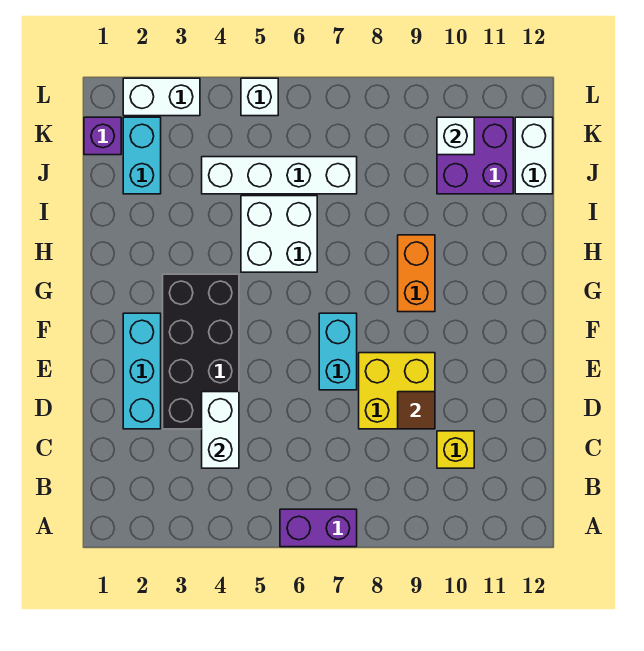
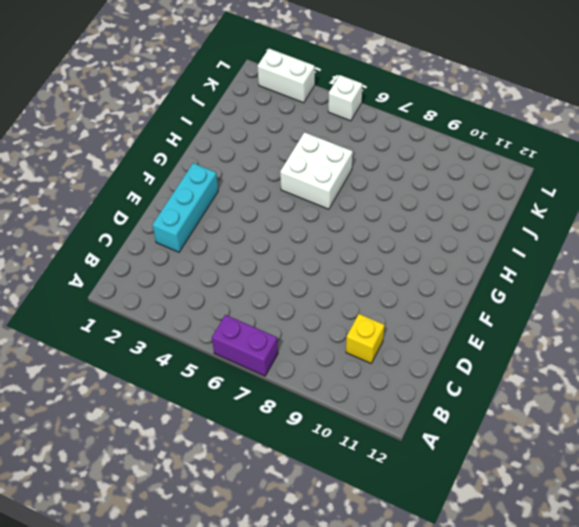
none -> black brick D3:G4 level 1
none -> yellow brick D8:E9 level 1
none -> cyan brick E7:F7 level 1

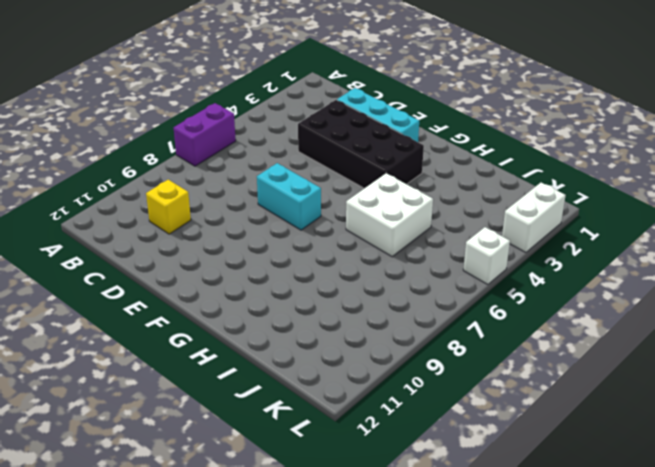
none -> yellow brick D8:E9 level 1
none -> orange brick G9:H9 level 1
none -> cyan brick J2:K2 level 1

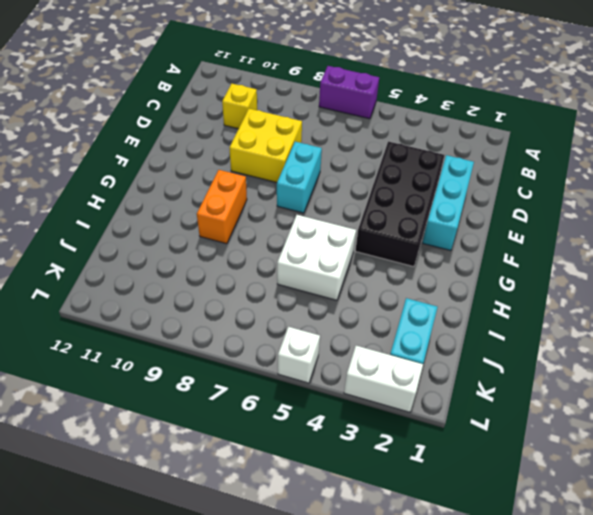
none -> white brick J4:J7 level 1
none -> purple brick J10:K11 level 1
none -> white brick J12:K12 level 1

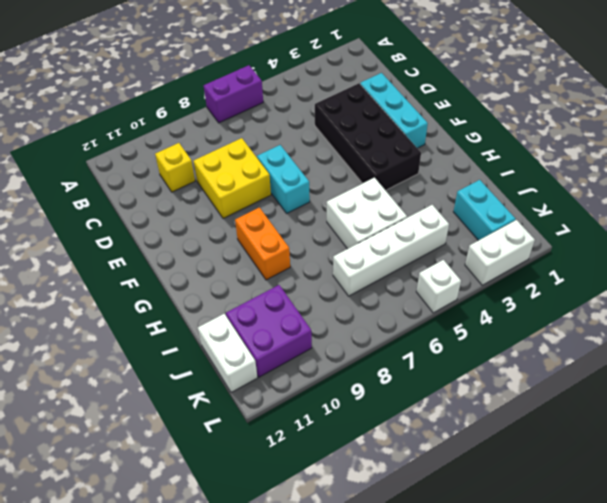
none -> purple brick K1 level 1
none -> white brick C4:D4 level 2
none -> brown tile D9 level 2

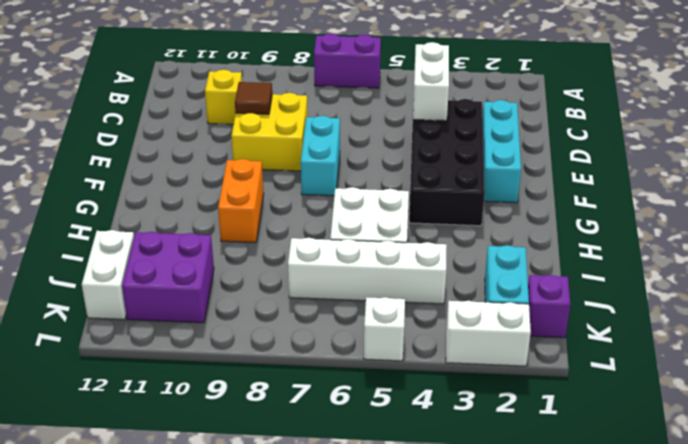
none -> white brick K10 level 2

